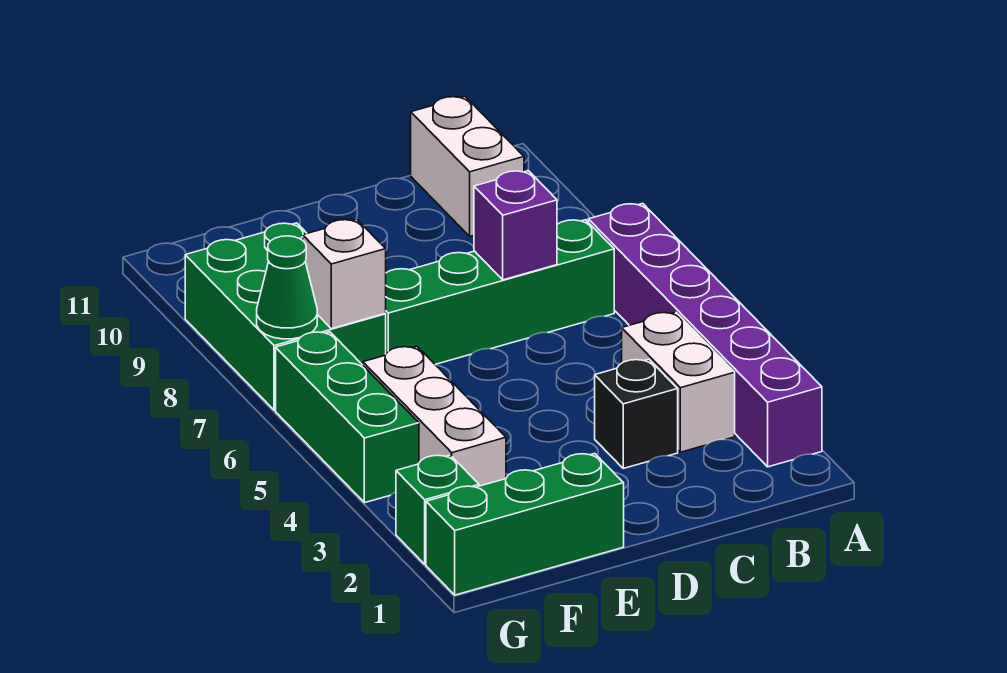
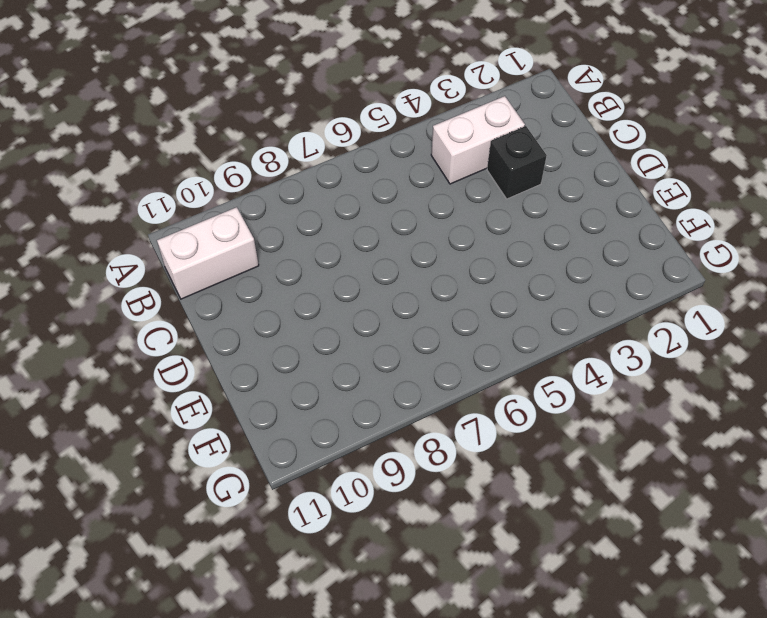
none -> purple brick A2:A7 level 1
none -> green brick B7:E7 level 1
none -> green brick E1:G1 level 1

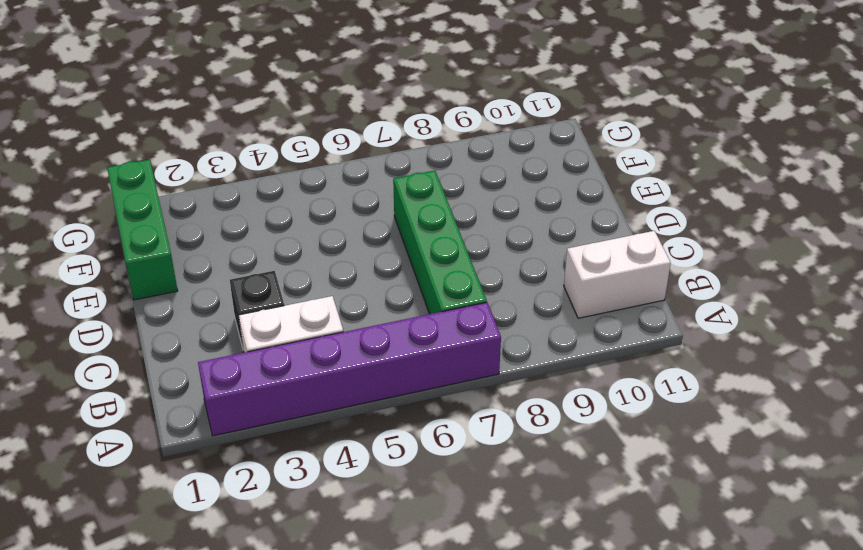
none -> white brick F3:F5 level 1
none -> green brick F7:G9 level 1
none -> green brick G2 level 1

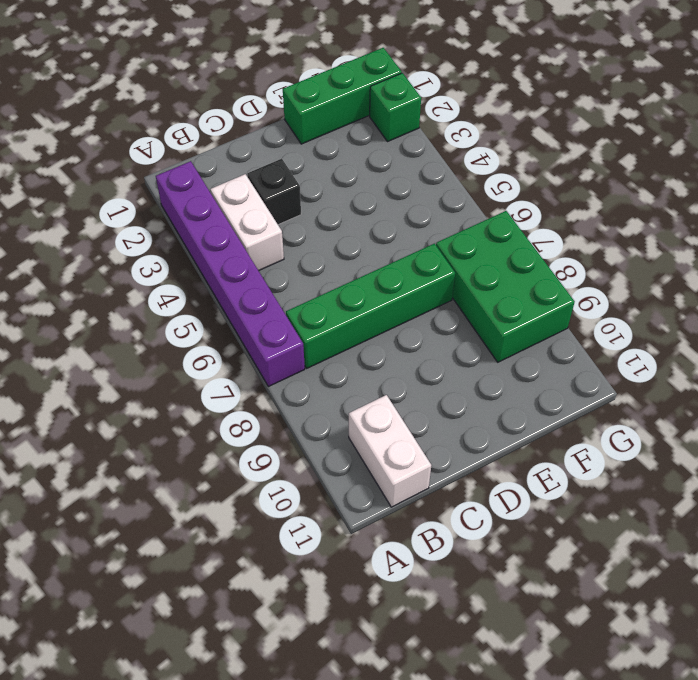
none -> white brick F3:F5 level 1
none -> green brick G4:G6 level 1
none -> purple brick C7 level 2

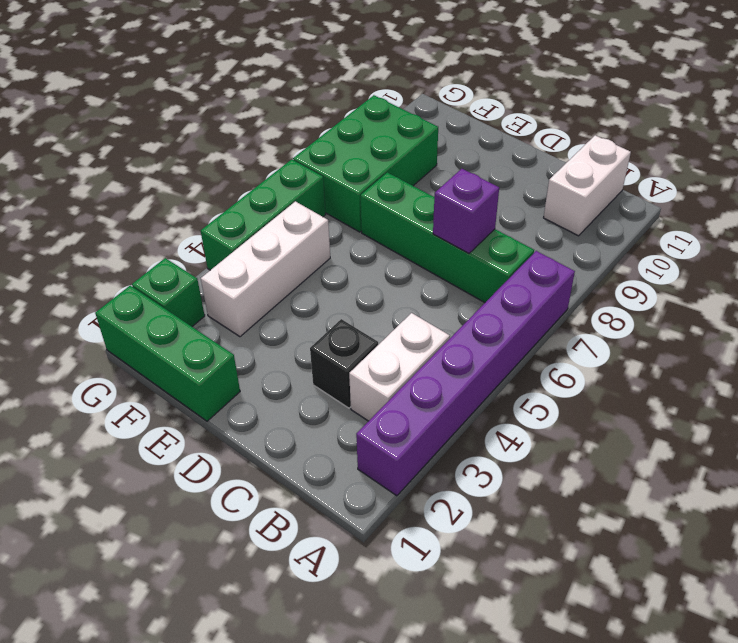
none -> white brick F7 level 2
none -> green cone G7 level 2

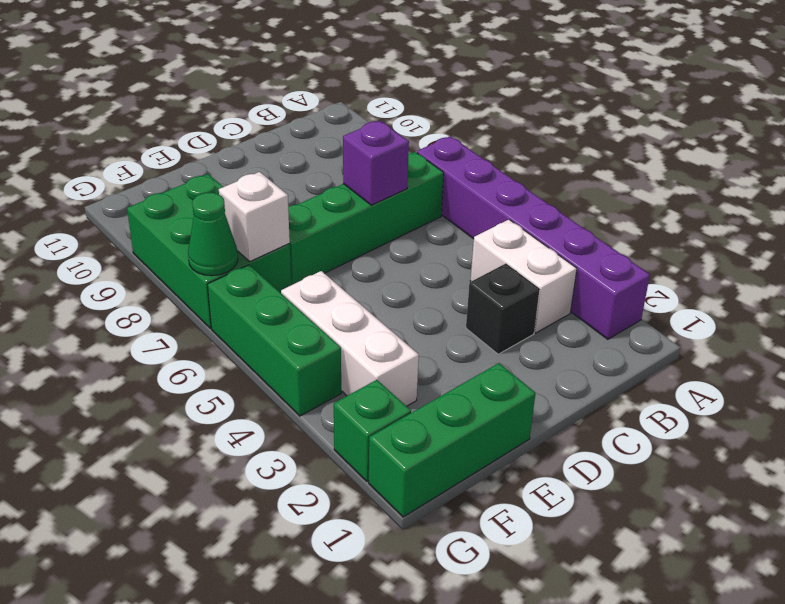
none -> white brick B10:B11 level 1

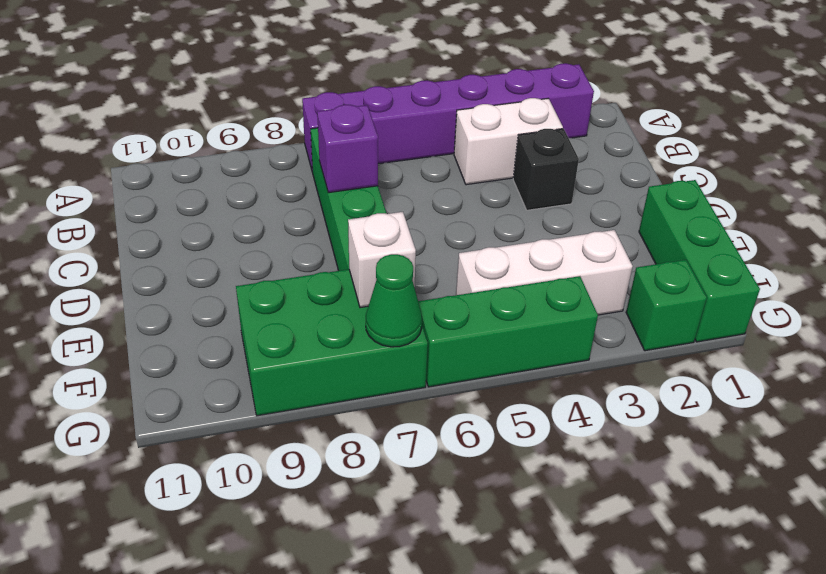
none -> white brick B10:B11 level 1

